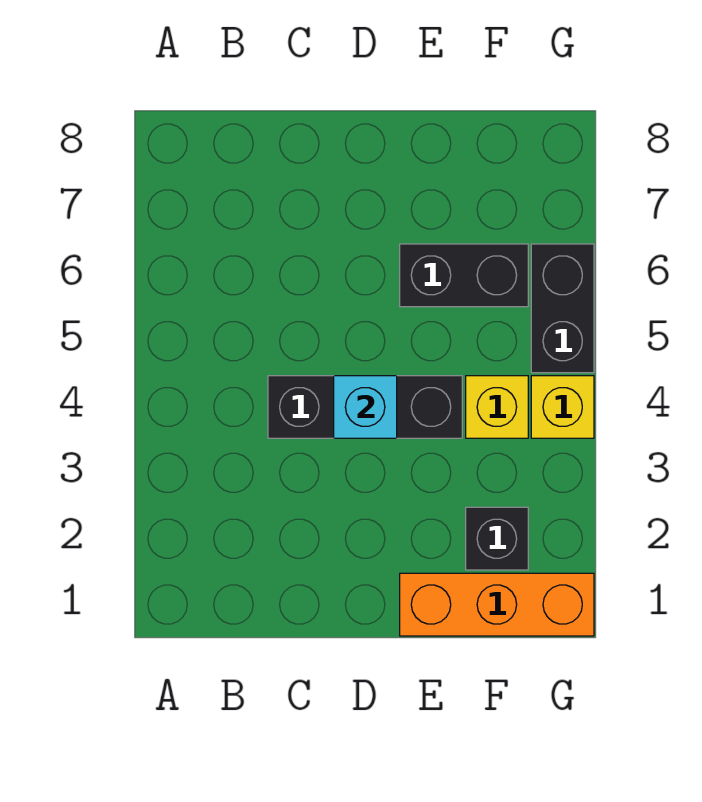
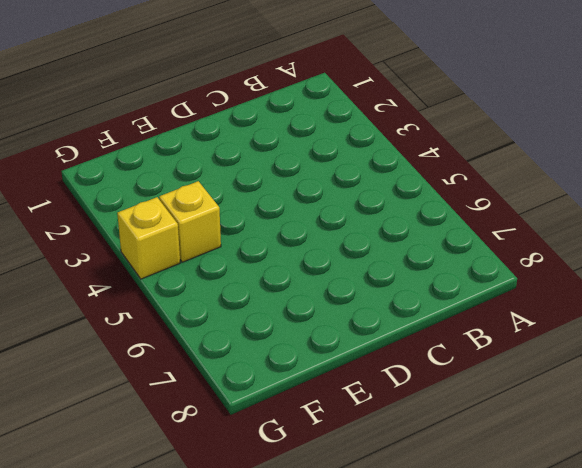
none -> black brick C4:E4 level 1
none -> orange brick E1:G1 level 1

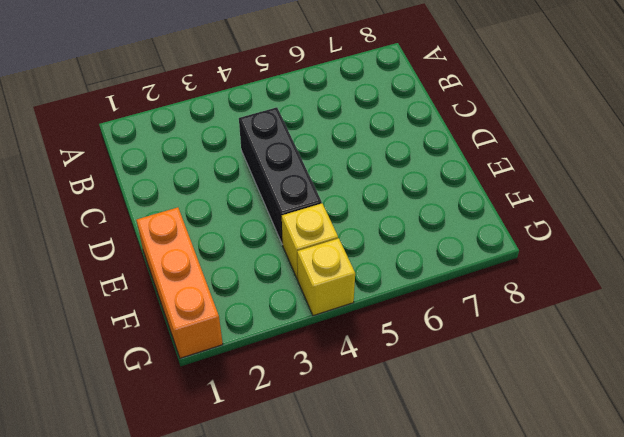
none -> black brick E6:F6 level 1
none -> black brick F2 level 1

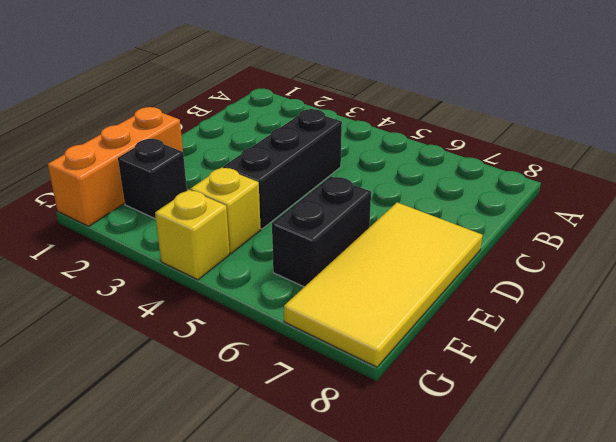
yellow tile D7:G8 level 1 -> none
none -> black brick G5:G6 level 1
none -> cyan brick D4 level 2

